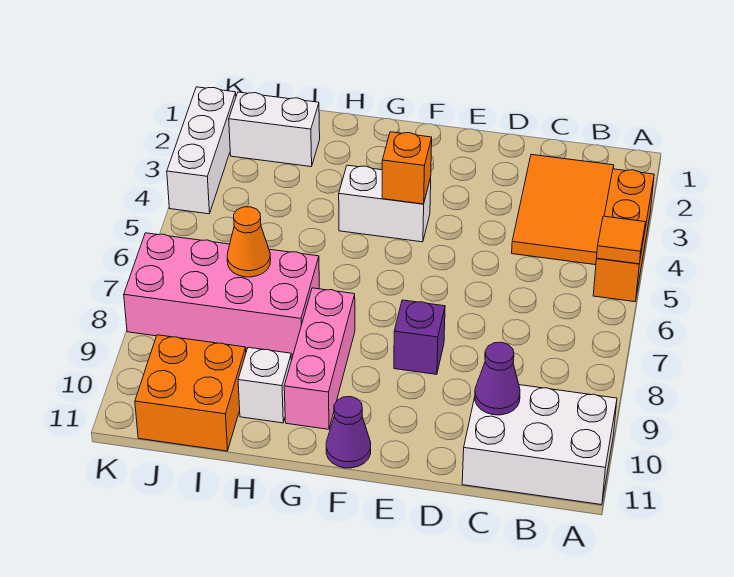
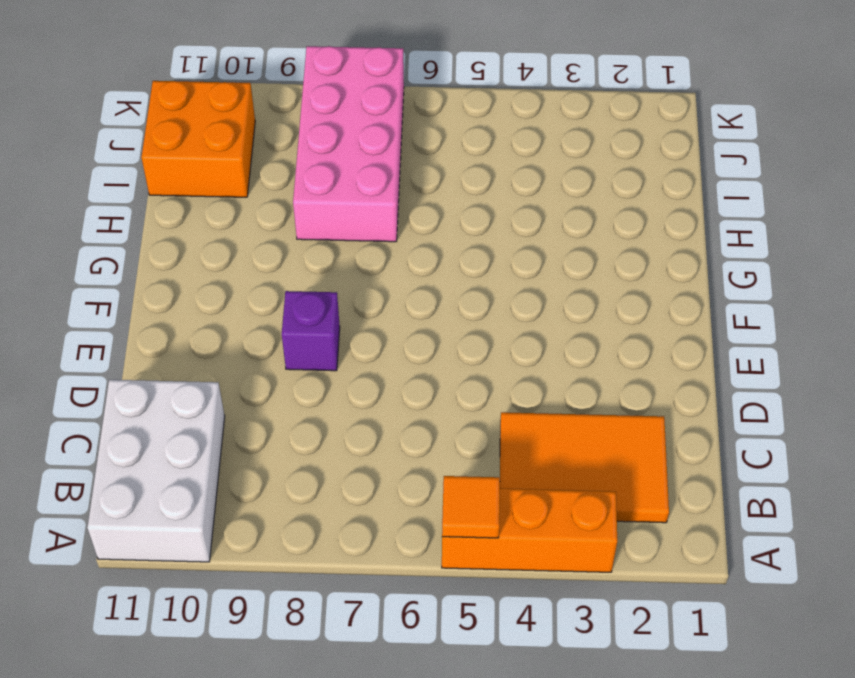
none -> white brick F4:G4 level 1
none -> purple cone F11 level 1
none -> pink brick G8:G10 level 1

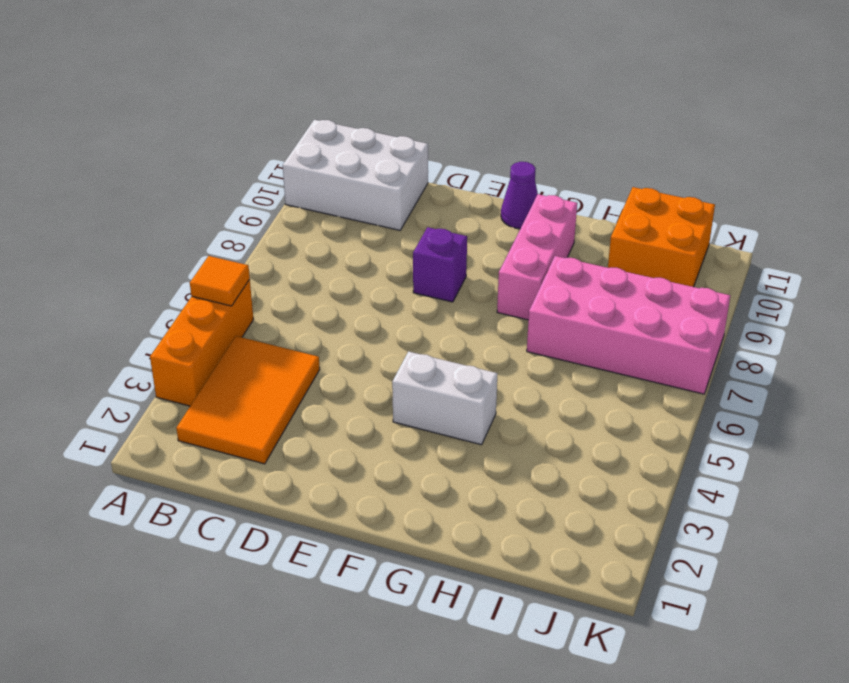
none -> white brick H10 level 1
none -> white brick I2:J2 level 1
none -> white brick K2:K4 level 1

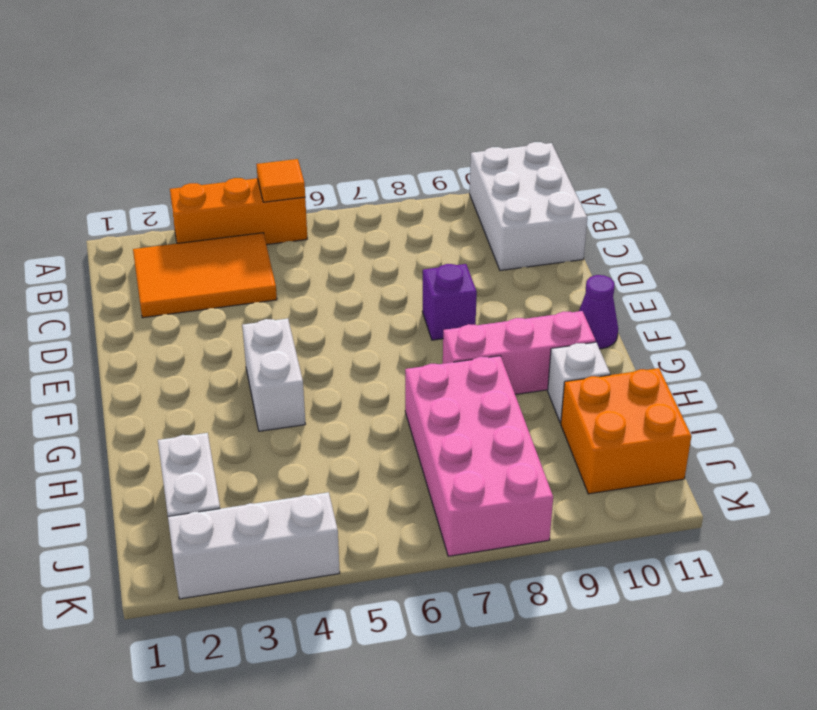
none -> purple cone C10 level 2
none -> orange brick F4 level 2
none -> orange cone I7 level 2

